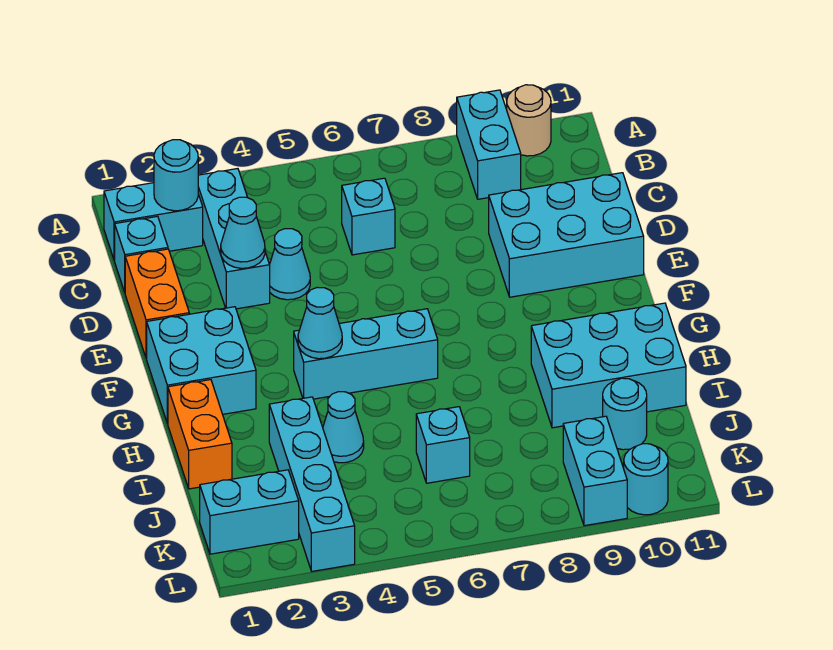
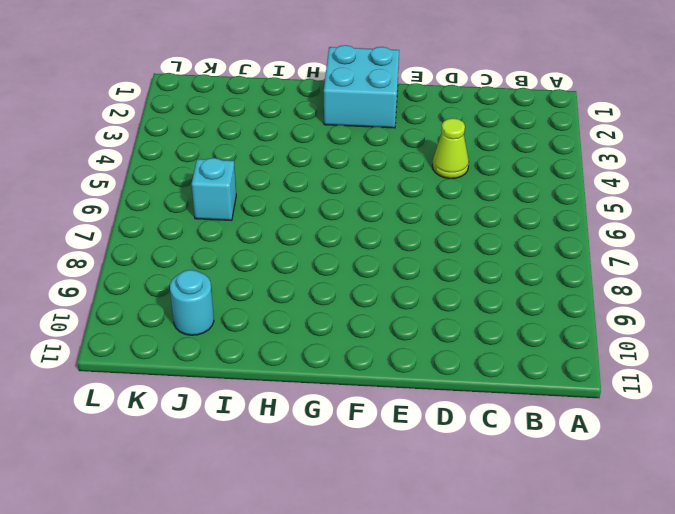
lime cone D4 level 1 -> cyan cone D4 level 1
none -> cyan brick A9:B9 level 1
none -> tan round brick A10 level 1
none -> cyan brick B1:B2 level 1

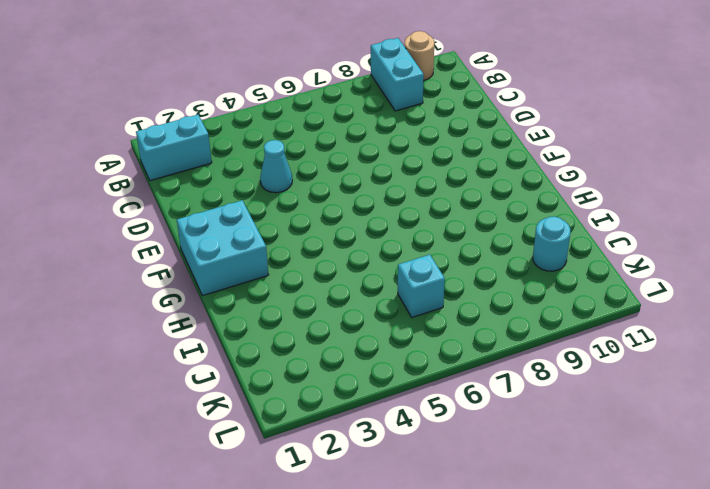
none -> cyan brick B3:D3 level 1
none -> cyan brick C1 level 1
none -> cyan brick C6 level 1

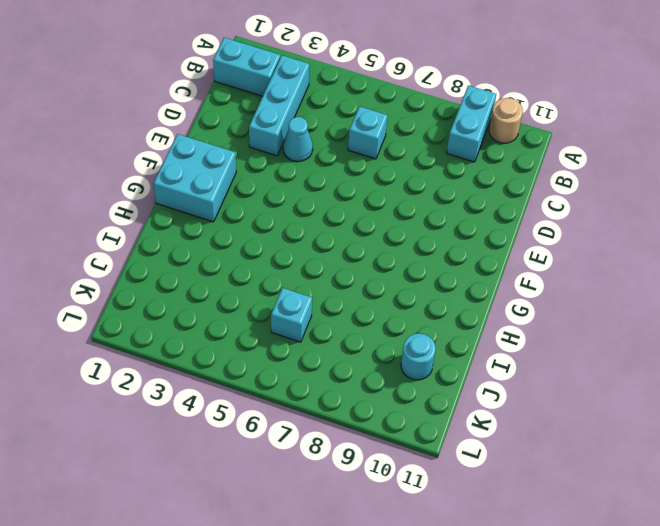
none -> cyan brick C1 level 1
none -> orange brick D1:E1 level 1
none -> cyan brick D9:E11 level 1

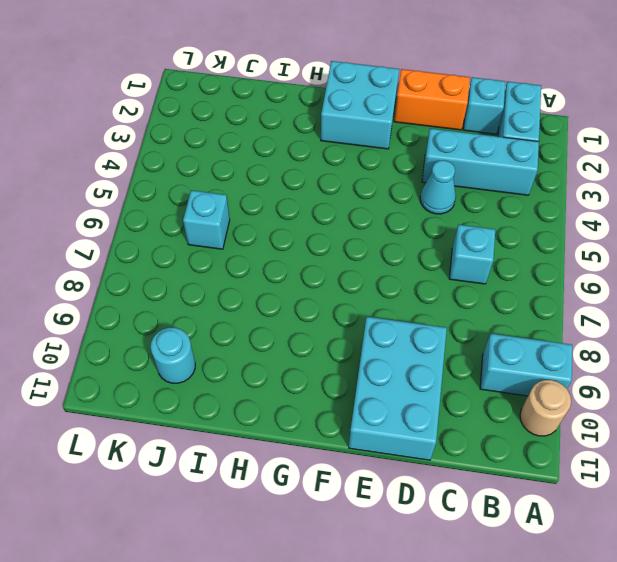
none -> cyan brick G4:G6 level 1
none -> orange brick H1:I1 level 1
none -> cyan brick H9:I11 level 1

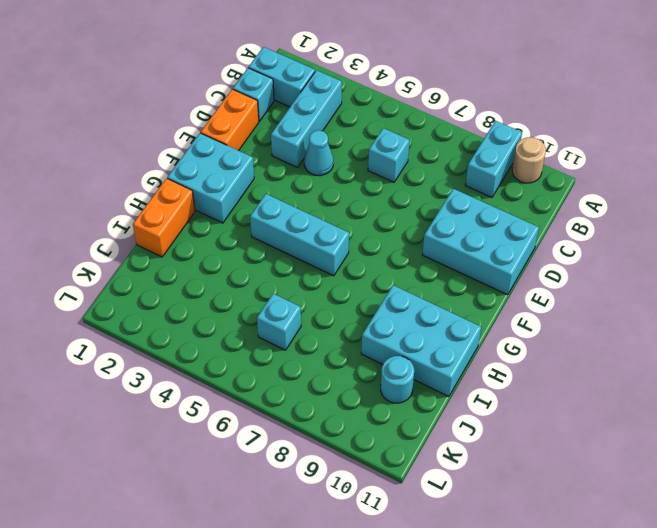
none -> cyan brick I3:L3 level 1
none -> cyan cone I4 level 1
none -> cyan brick K1:K2 level 1

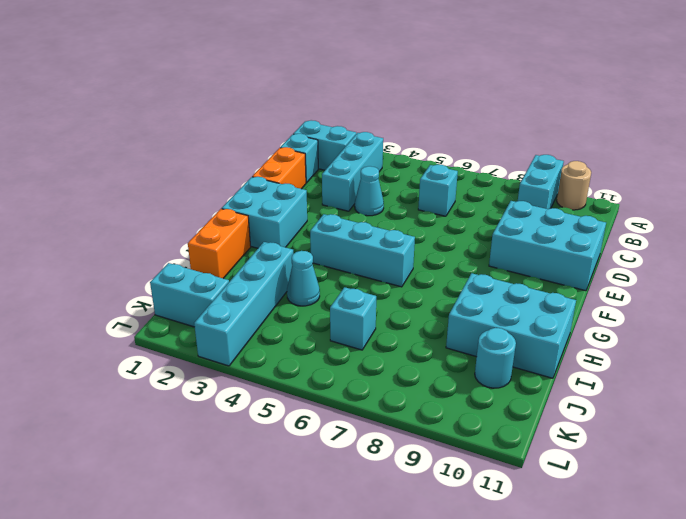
none -> cyan brick K9:L9 level 1
none -> cyan round brick L10 level 1
none -> cyan round brick B2 level 2

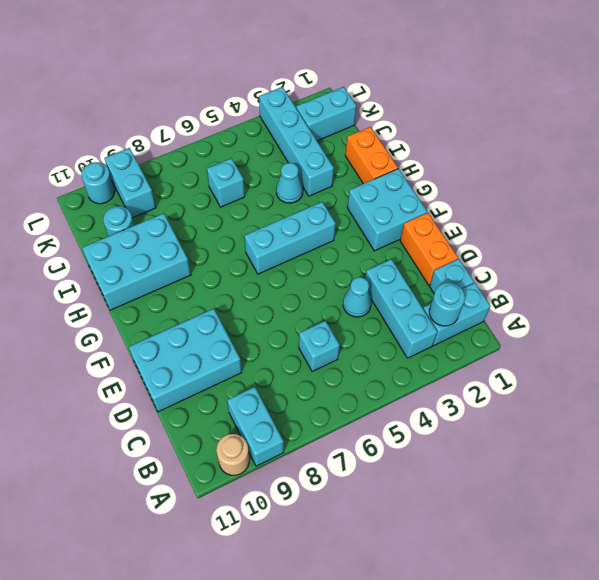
none -> cyan cone D3 level 2
none -> cyan cone G4 level 2

